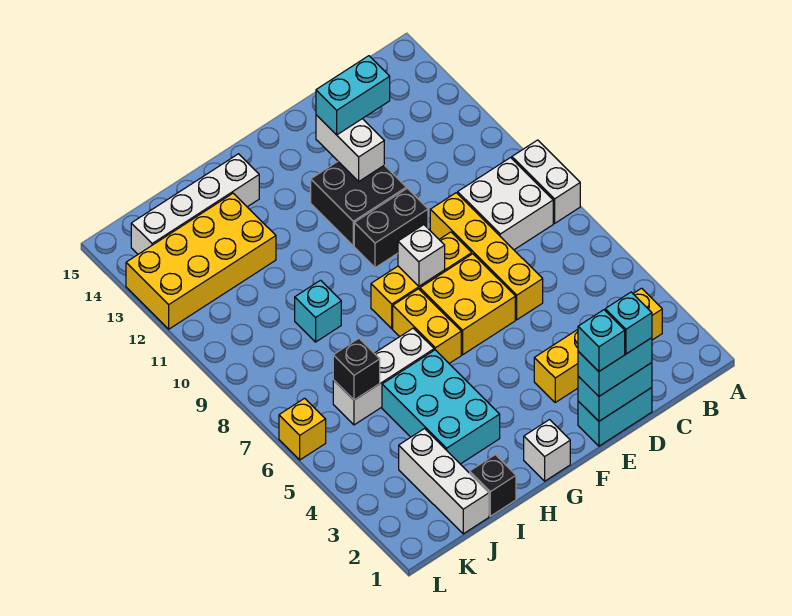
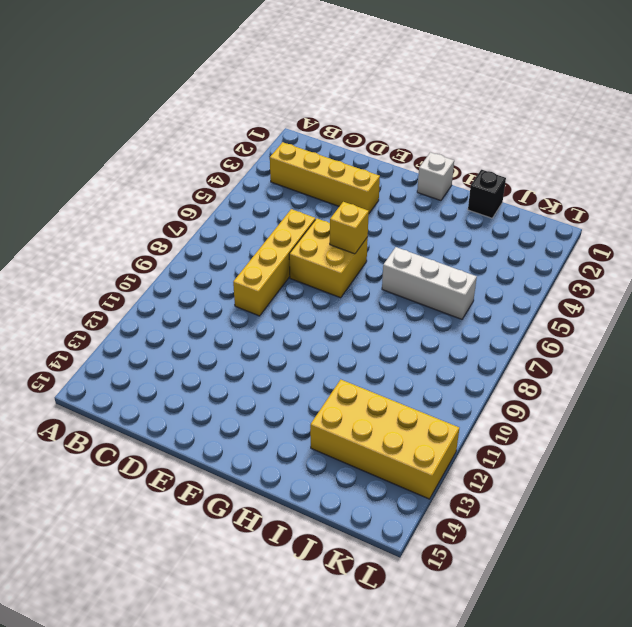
yellow brick F6 level 2 -> yellow brick L6 level 1
none -> white brick A8:A9 level 1
none -> white brick B8:C9 level 1
none -> cyan brick D1:E1 level 1

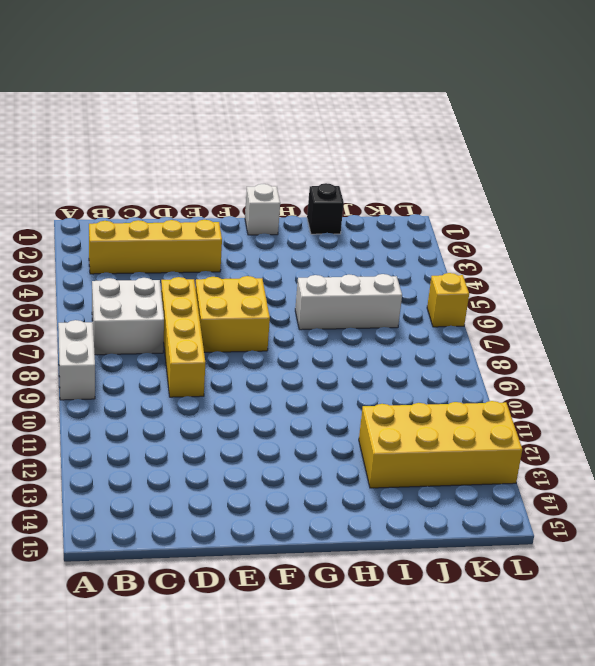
white brick B6:C7 level 1 -> white brick B8:C9 level 1
none -> cyan brick D1:E1 level 1
none -> yellow brick E8:G8 level 1
none -> black brick E10:F10 level 1

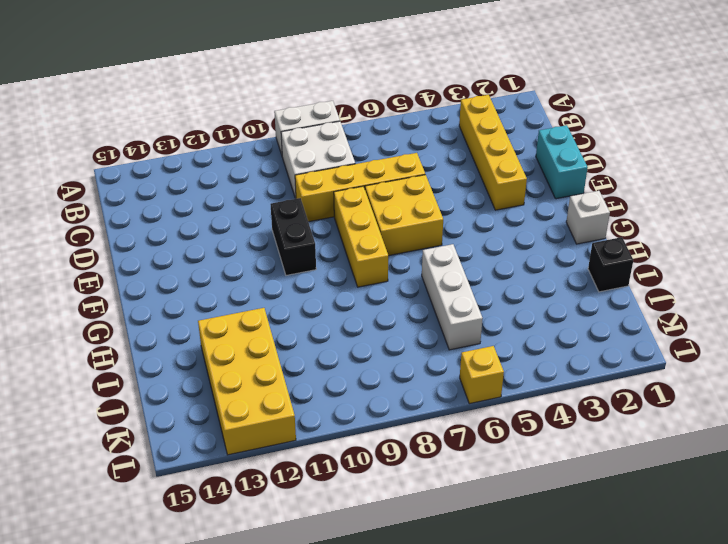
none -> black brick E11:F12 level 1
none -> yellow brick G6:G7 level 1
none -> cyan brick H3:I5 level 1

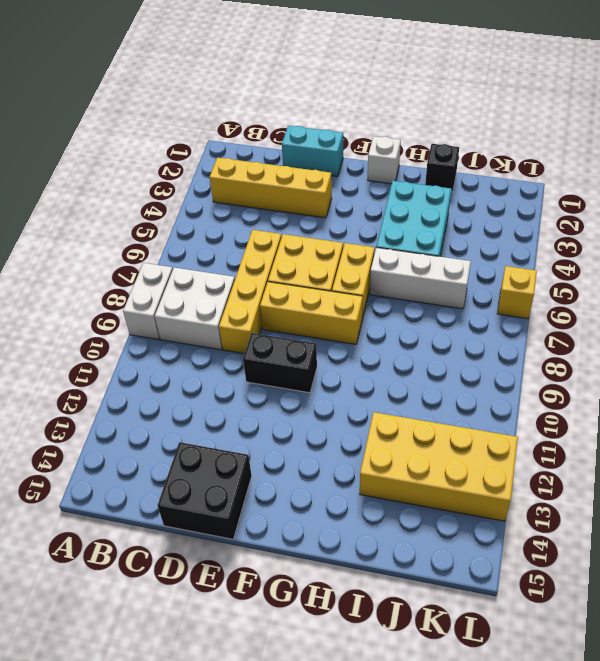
black brick D14:E15 level 1 -> black brick E11:F12 level 1
none -> white brick H14:K14 level 1
none -> cyan brick I9 level 1
none -> white brick J1:J3 level 1

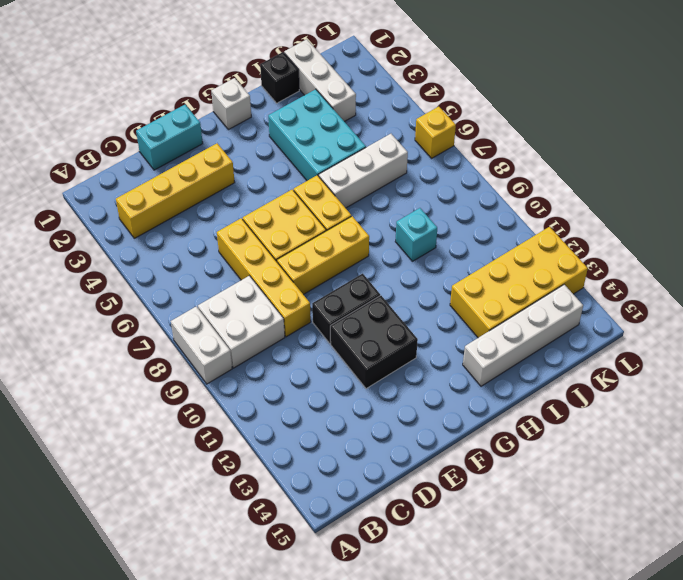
none -> cyan brick D1:E1 level 2
none -> white brick E12:E13 level 2
none -> white brick F8 level 2

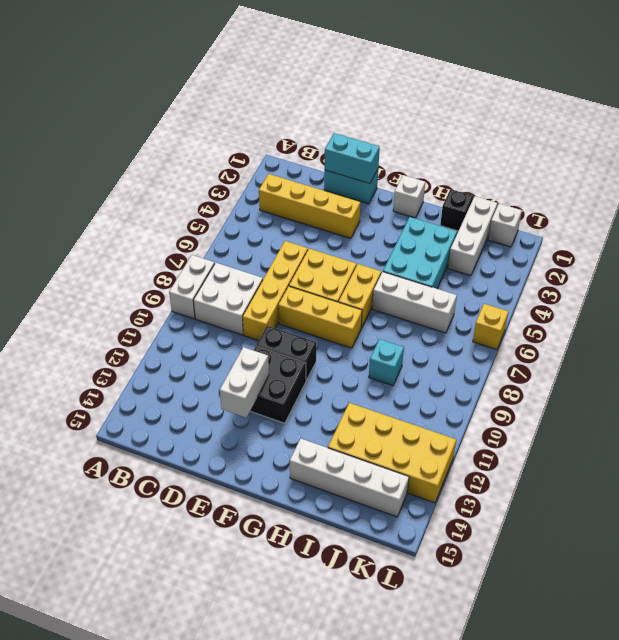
white brick K1 level 1 -> white brick F8 level 2
none -> black brick J6 level 2
none -> cyan brick D1:E1 level 3
none -> cyan brick D13:E13 level 3

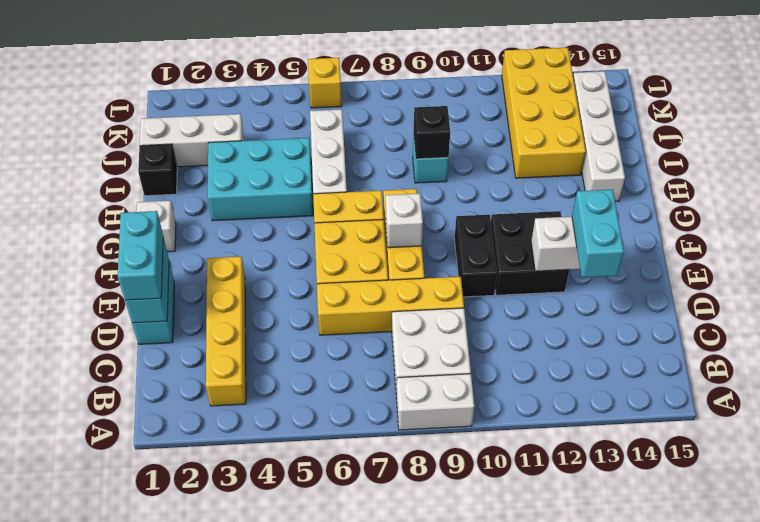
black brick I9 level 2 -> black brick J6 level 2
none -> cyan brick D1 level 4
none -> cyan brick E1 level 4

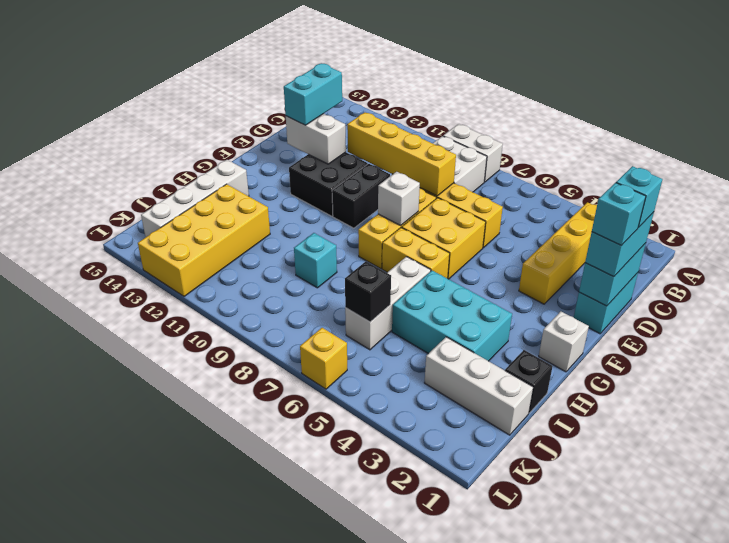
yellow brick D8:D11 level 2 -> none

